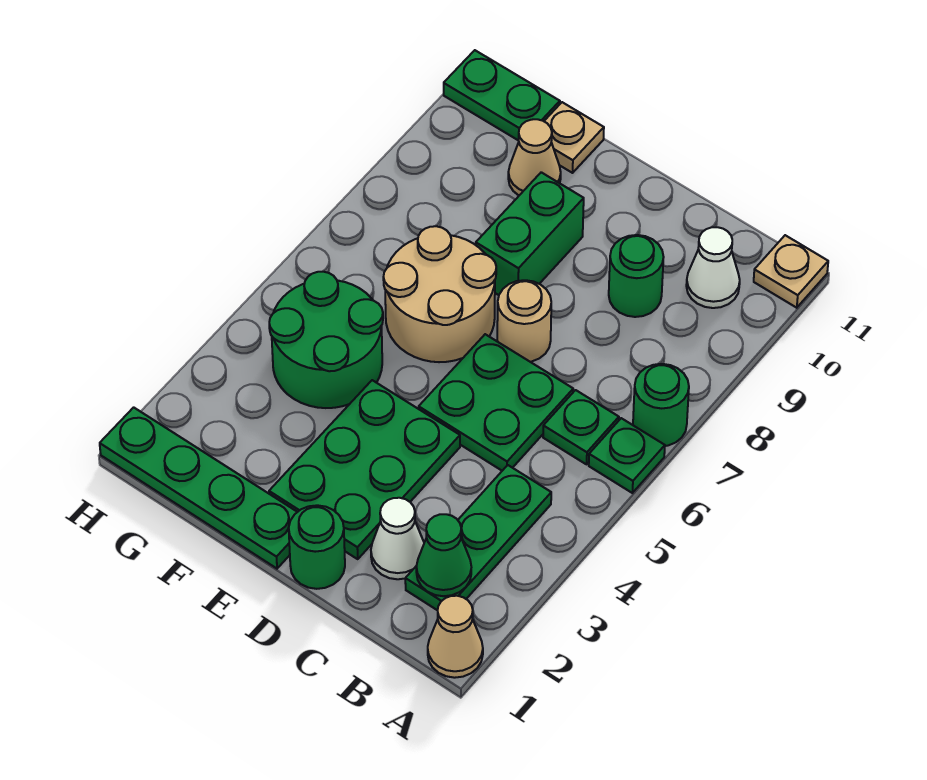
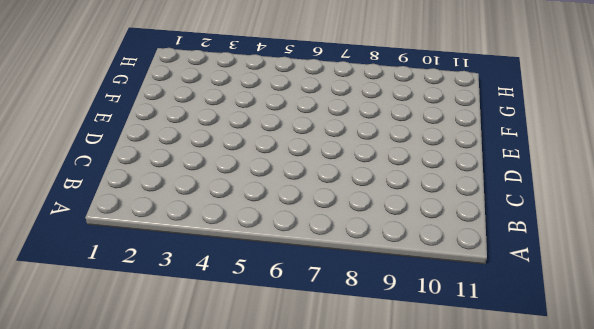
none -> tan cone A1 level 1
none -> green plate A6 level 1
none -> green round brick A7 level 1

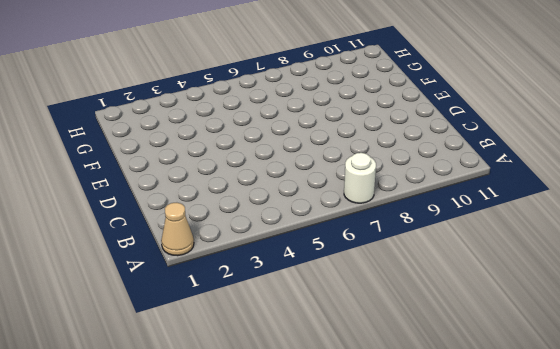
white round brick A7 level 1 -> green round brick A7 level 1
none -> green plate A6 level 1
none -> tan plate A11 level 1
none -> green plate B2:B4 level 1

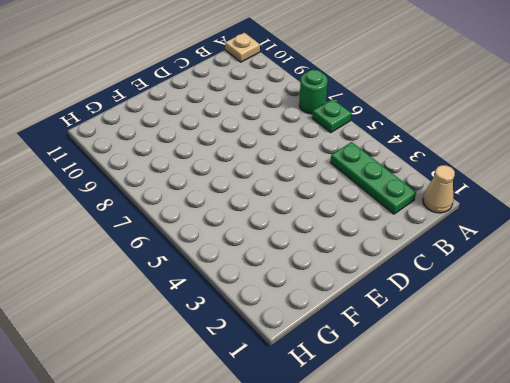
none -> green plate B6 level 1
none -> white cone B10 level 1
none -> white cone C2 level 1

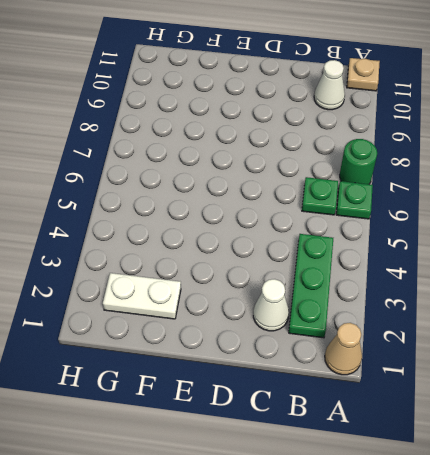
white plate F2:G2 level 1 -> none
none -> green plate C5:D6 level 1
none -> green round brick C9 level 1
none -> green round brick D1 level 1

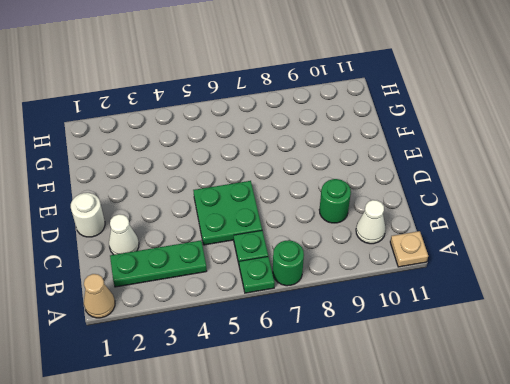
white round brick D1 level 1 -> green round brick D1 level 1
none -> green plate D2:E4 level 1
none -> tan round brick D7 level 1
none -> green plate E1:H1 level 1

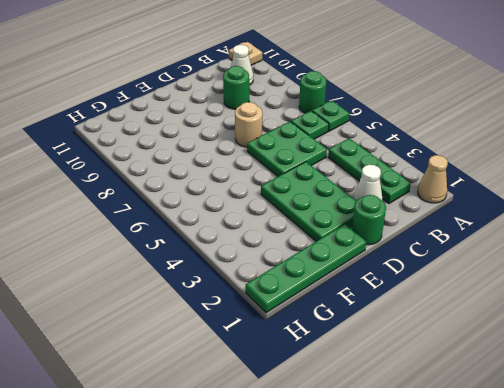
none -> tan round brick E6:F7 level 1
none -> green brick E8:E9 level 1
none -> green round brick F4:G5 level 1

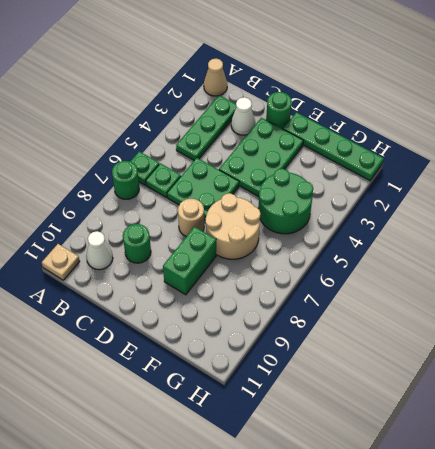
none -> tan cone F10 level 1
none -> tan plate F11 level 1
none -> green plate G11:H11 level 1

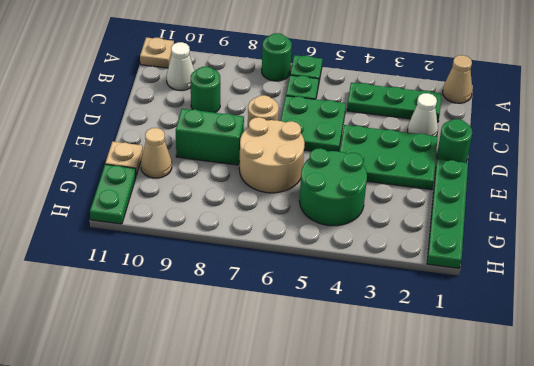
none -> green cone B2 level 2

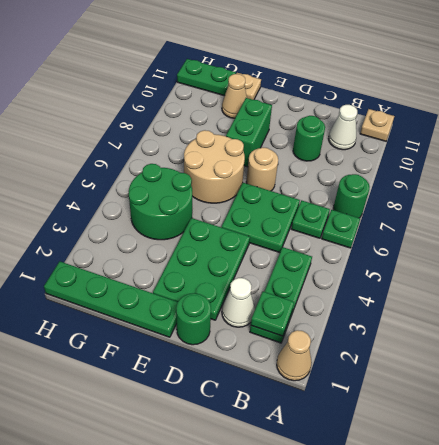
green plate B2 level 2 -> green cone B2 level 2

